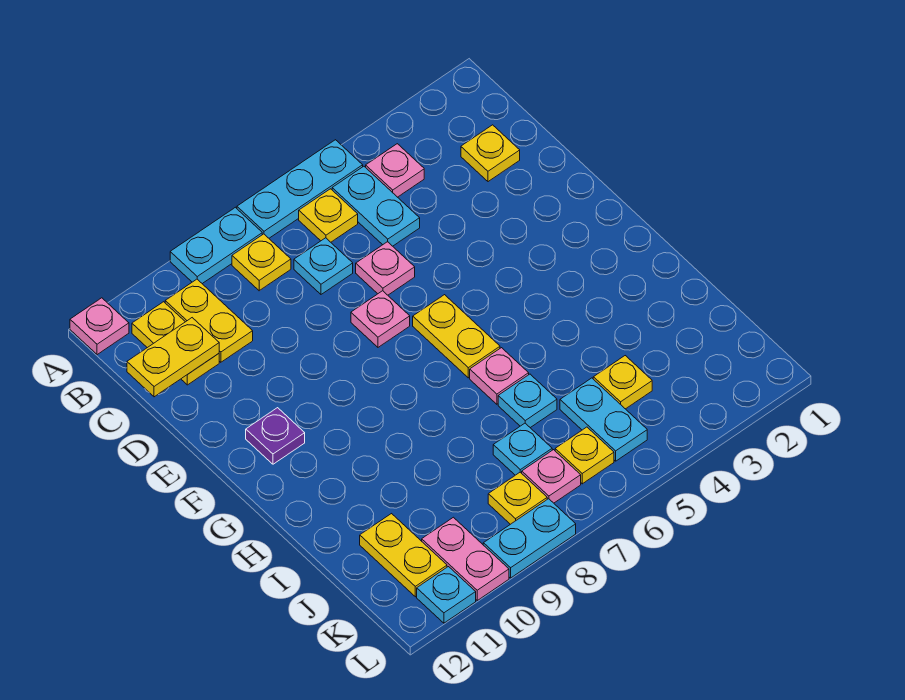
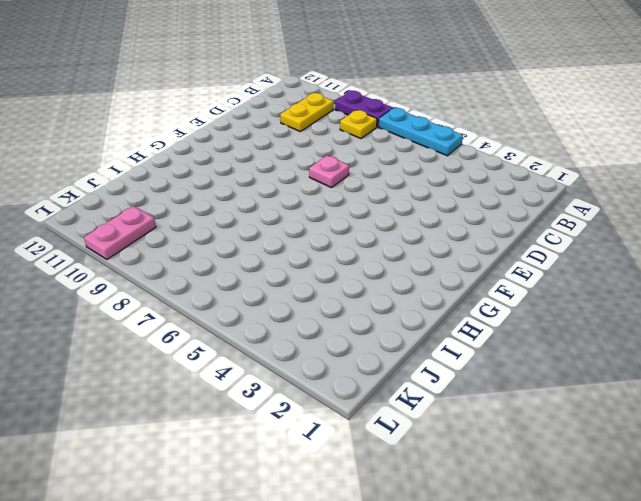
purple plate A8:A9 level 1 -> cyan plate A8:A9 level 1
none -> pink plate A12 level 1
none -> pink plate B4 level 1
none -> cyan plate B5:C5 level 1

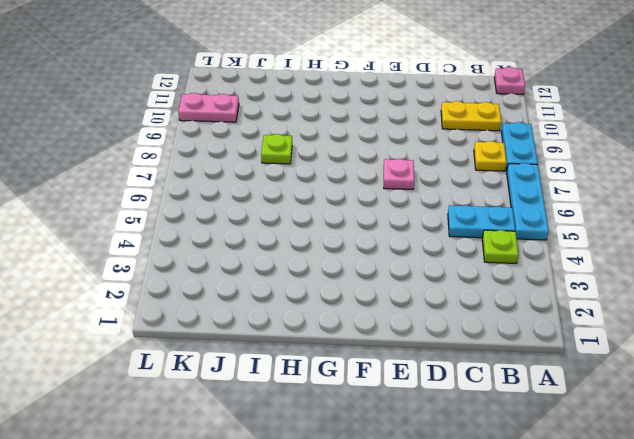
lime plate B4 level 1 -> pink plate B4 level 1
lime plate I8 level 1 -> none
none -> yellow plate B6 level 1
none -> yellow plate B11:C11 level 1
none -> yellow plate C2 level 1

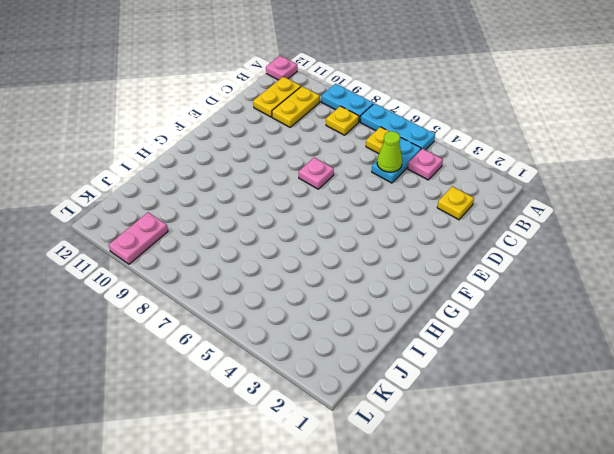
lime cone C5 level 2 -> none
none -> cyan plate C7 level 1
none -> pink plate D6 level 1
none -> yellow plate F6:G6 level 1

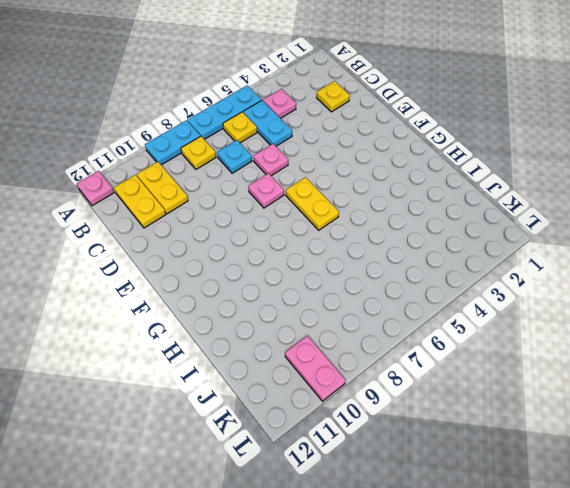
none -> purple plate F11 level 1
none -> pink plate H6 level 1
none -> cyan plate I6 level 1

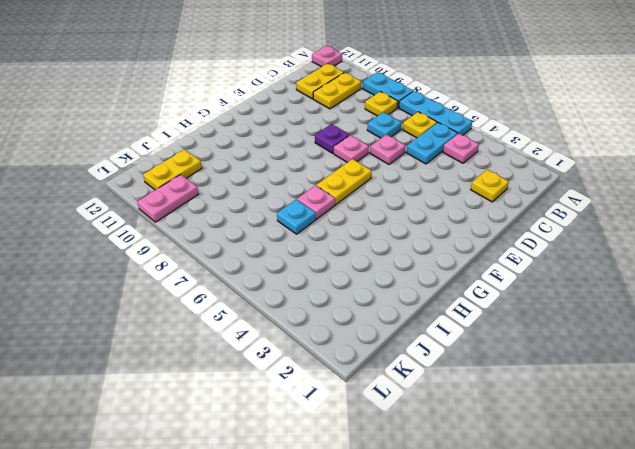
purple plate E8 level 1 -> purple plate F11 level 1
none -> yellow plate J4 level 1
none -> cyan plate J5:K5 level 1
none -> cyan plate J7 level 1

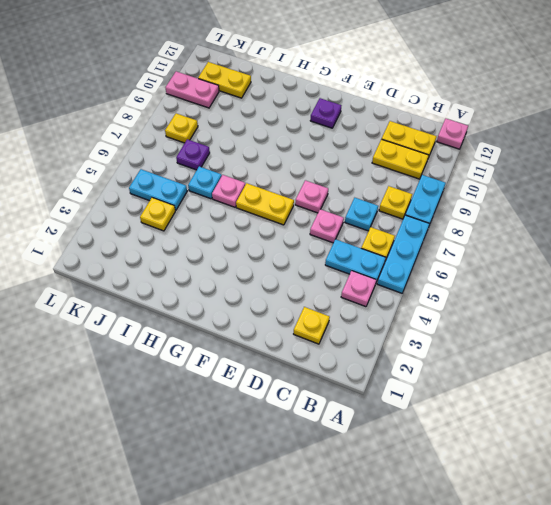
purple plate J7 level 1 -> cyan plate J7 level 1
none -> yellow plate K6 level 1
none -> pink plate K7 level 1
none -> cyan plate L8:L9 level 1

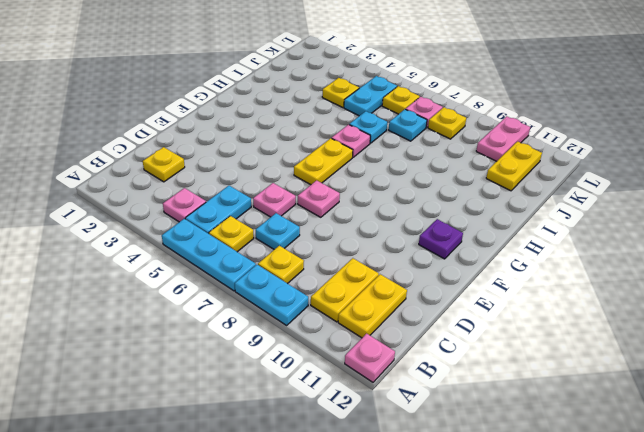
none -> cyan plate L8:L9 level 1
none -> cyan plate L11 level 1
none -> yellow plate C11:C12 level 2

